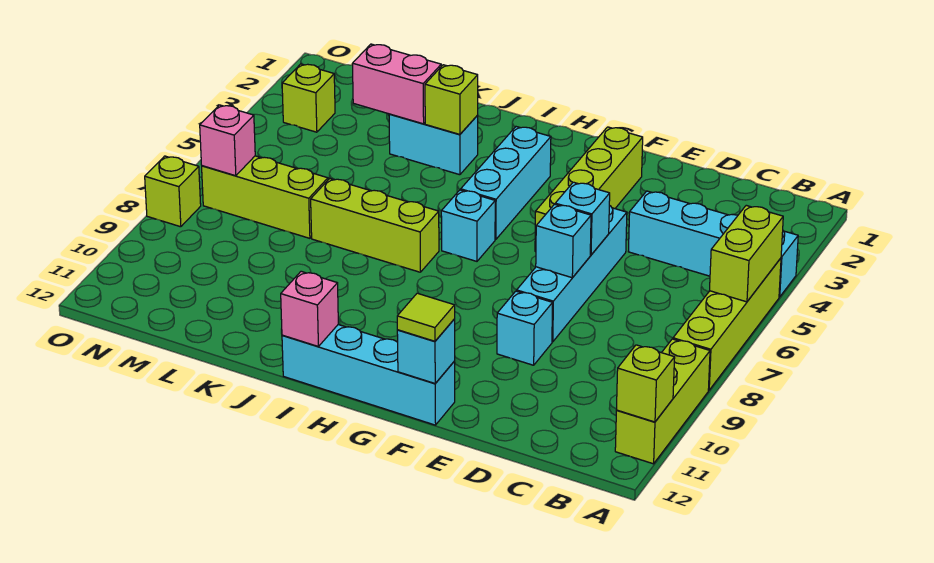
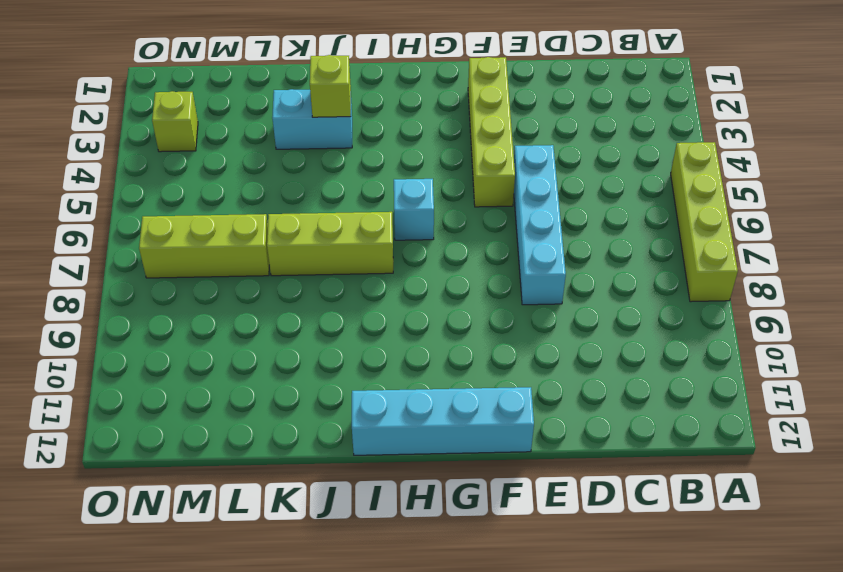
none -> cyan brick A4:D4 level 1
none -> lime brick A9:A11 level 1
none -> cyan brick E9 level 1

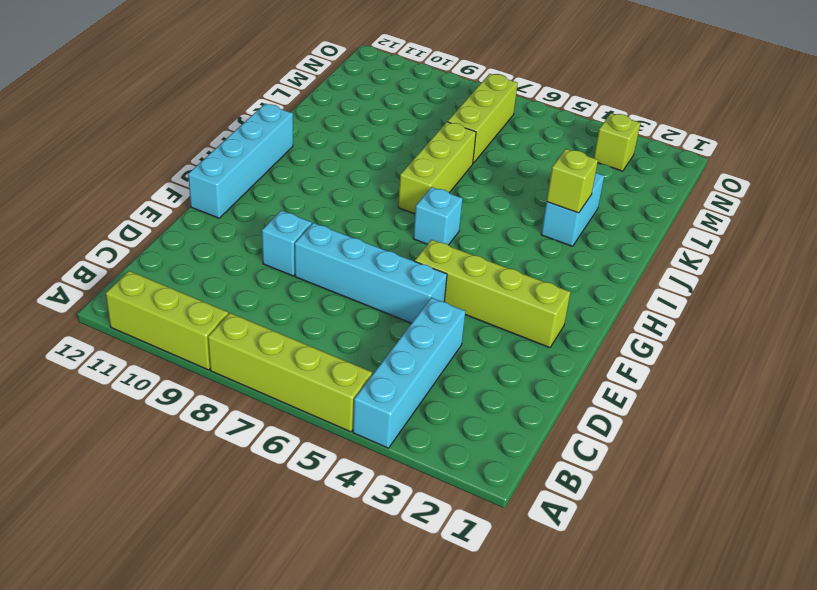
none -> cyan brick H3:H5 level 1
none -> lime brick O8 level 1
none -> lime brick A5:A6 level 2

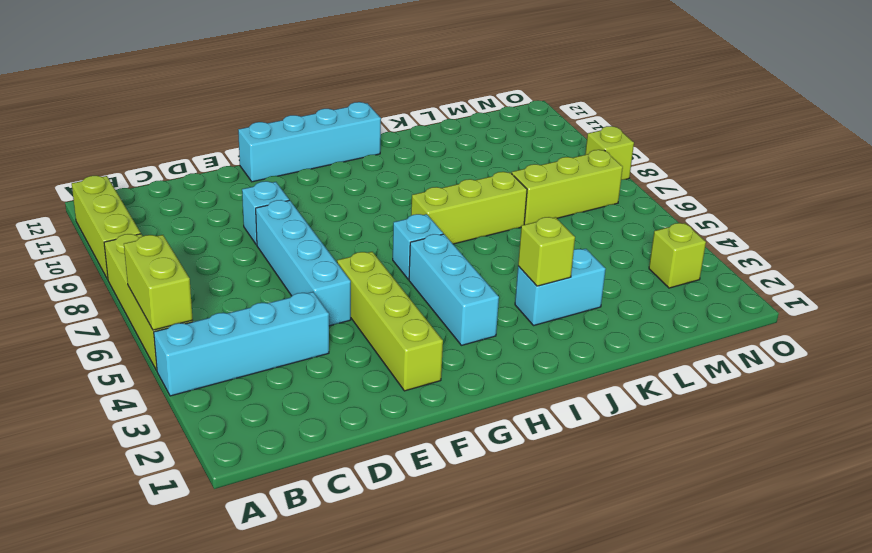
none -> lime brick A11 level 2
none -> cyan brick E6 level 2
none -> cyan brick E7 level 2

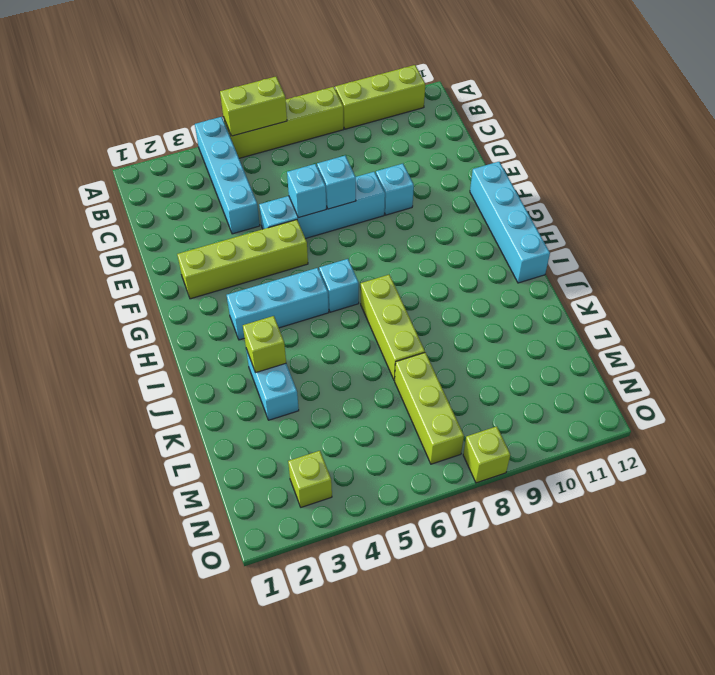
none -> lime brick A11 level 2
none -> cyan brick F12 level 2
none -> pink brick I12 level 2

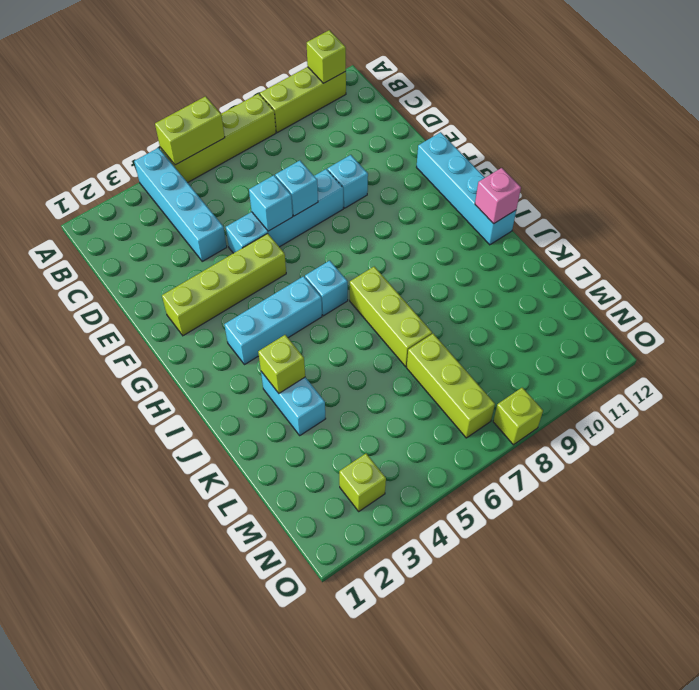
none -> cyan brick F12 level 2
none -> pink brick K3:L3 level 2
none -> pink brick N7 level 2

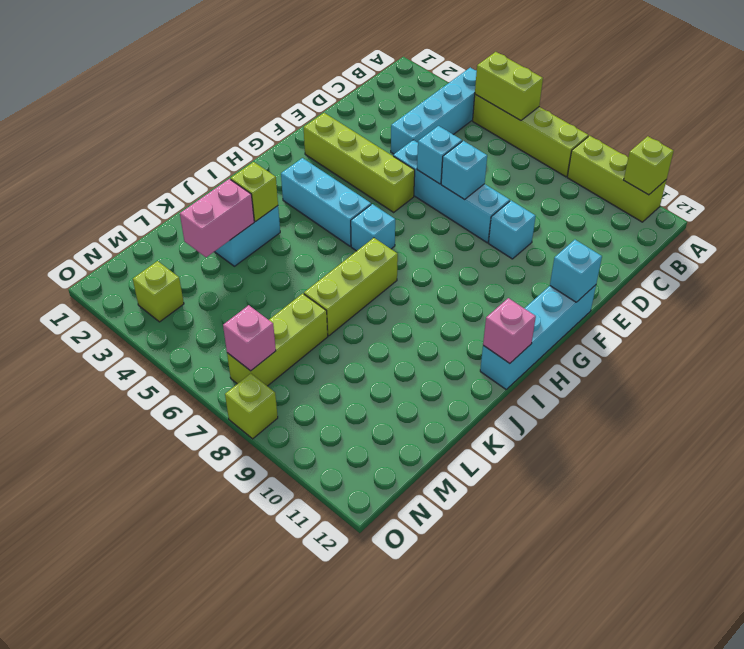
none -> lime tile F12 level 3

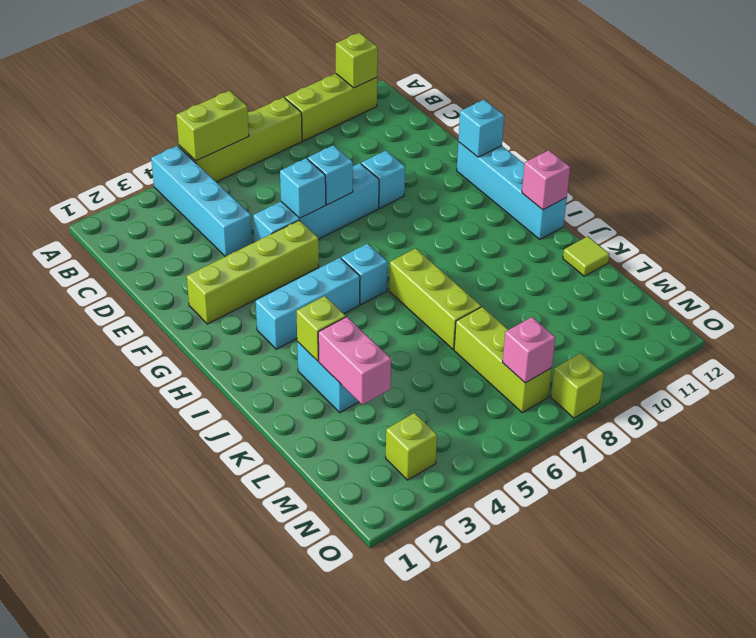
lime tile K12 level 1 -> lime tile F12 level 3

